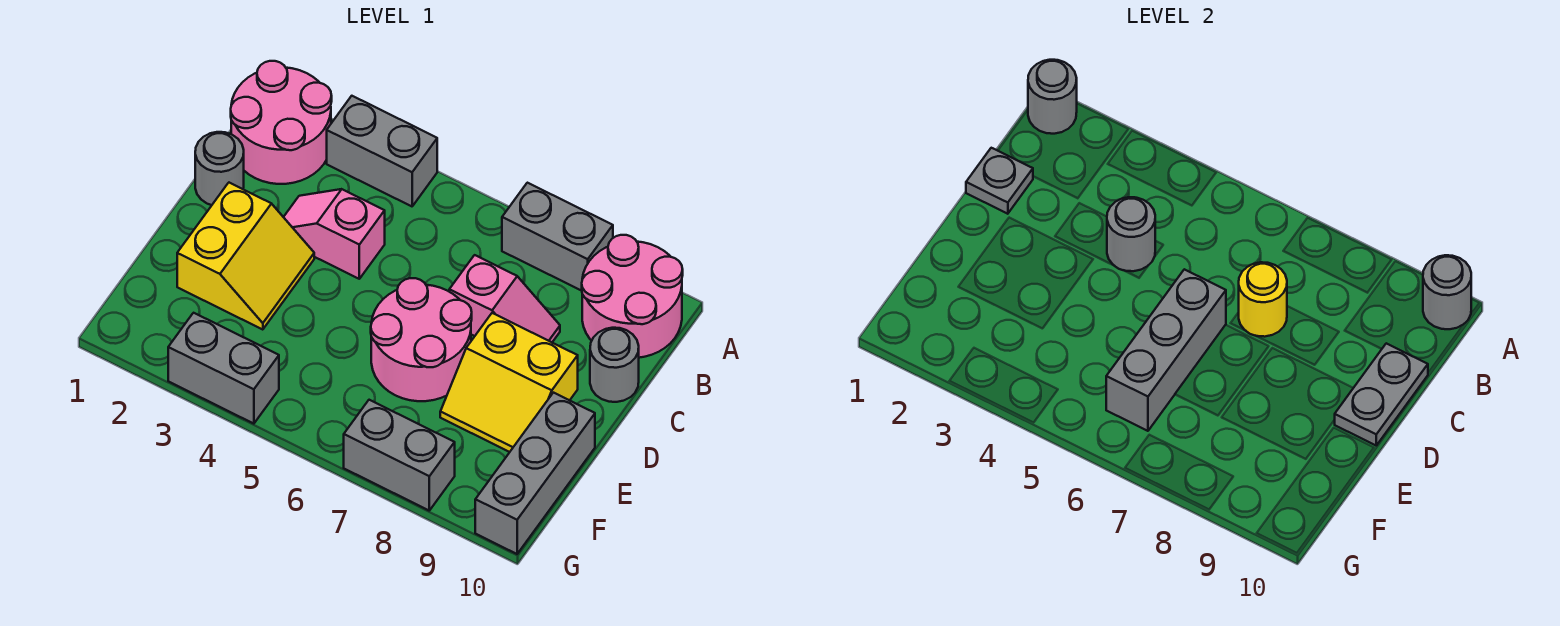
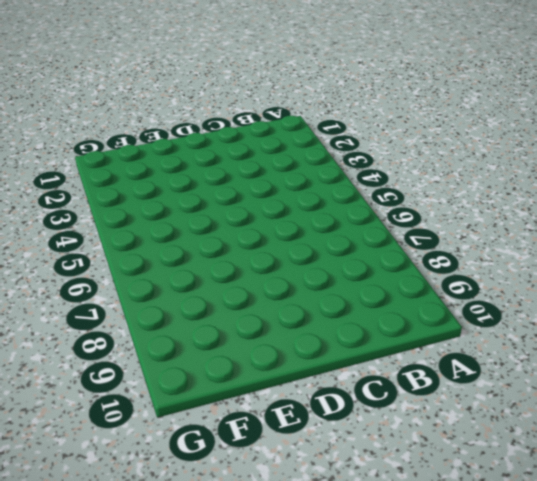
none -> pink round brick A1:B2 level 1
none -> grey brick A3:A4 level 1
none -> grey brick A7:A8 level 1

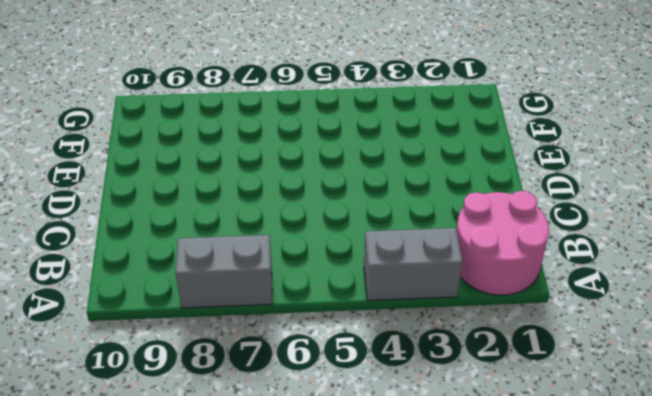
none -> pink round brick A9:B10 level 1
none -> grey round brick C1 level 1
none -> pink slope C3:C4 level 1 top 4

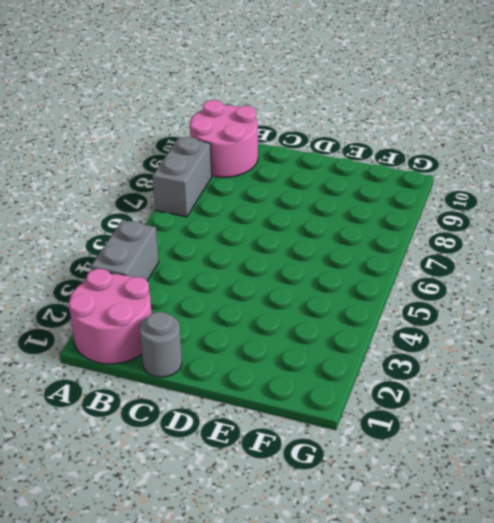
none -> pink slope C3:C4 level 1 top 4
none -> pink slope C7:C8 level 1 top 7
none -> grey round brick C10 level 1

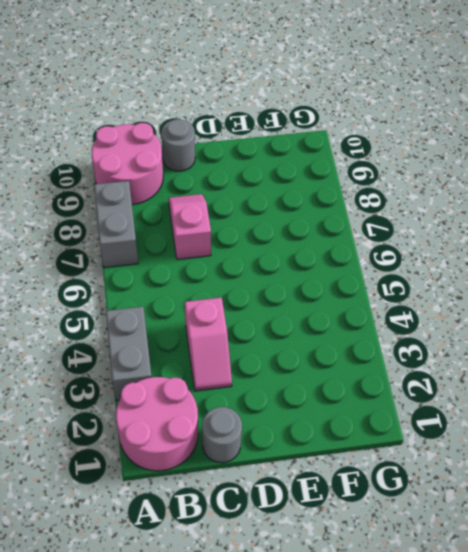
none -> yellow slope D2:E3 level 1 top 2
none -> pink round brick D6:E7 level 1
none -> yellow slope D8:E9 level 1 top D

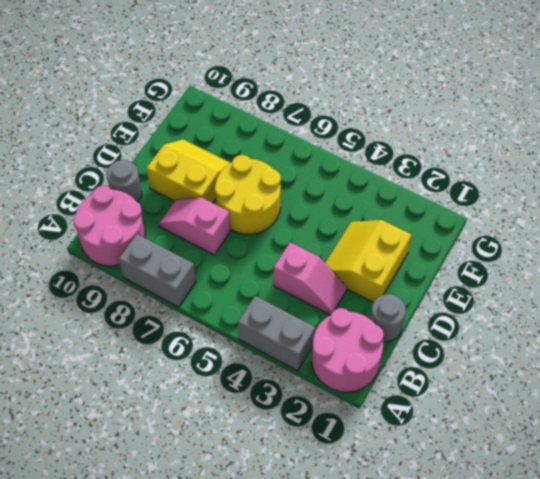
yellow round brick D6:E7 level 1 -> pink round brick D6:E7 level 1
none -> grey brick E10:G10 level 1
none -> grey brick G3:G4 level 1
none -> grey brick G7:G8 level 1

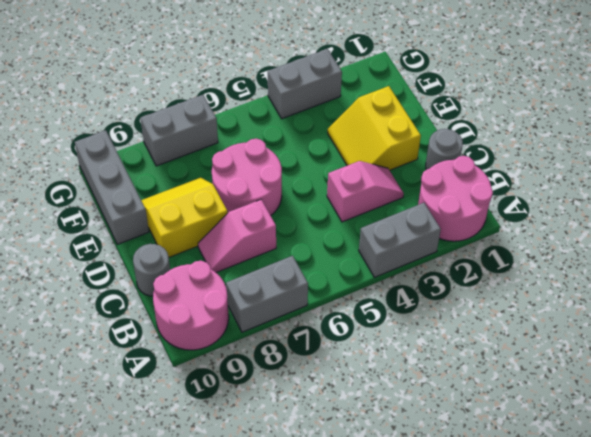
none -> grey round brick A1 level 2
none -> grey round brick A10 level 2
none -> grey plate C1 level 2

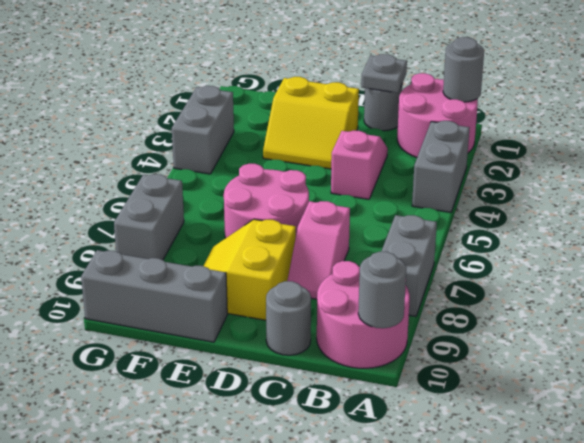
none -> grey round brick C4 level 2
none -> yellow round brick C7 level 2
none -> grey plate C10:D10 level 2

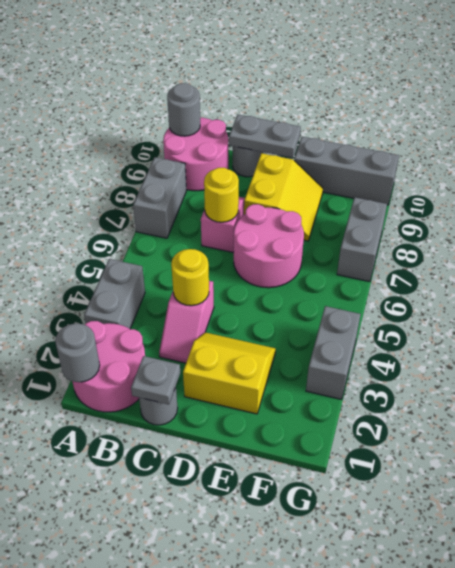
yellow round brick C4 level 2 -> grey round brick C4 level 2
none -> grey brick D6:F6 level 2

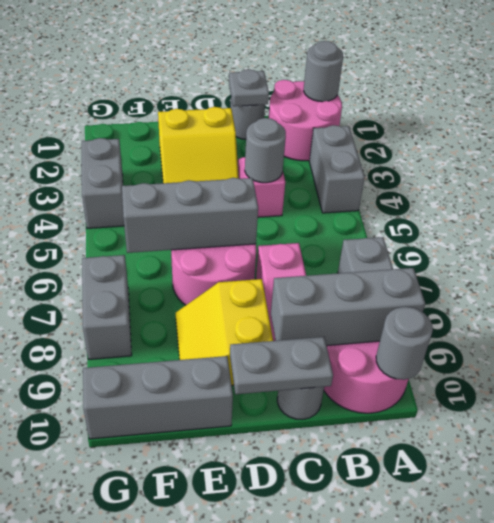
grey brick A9:C9 level 2 -> none
none -> yellow round brick C7 level 2

